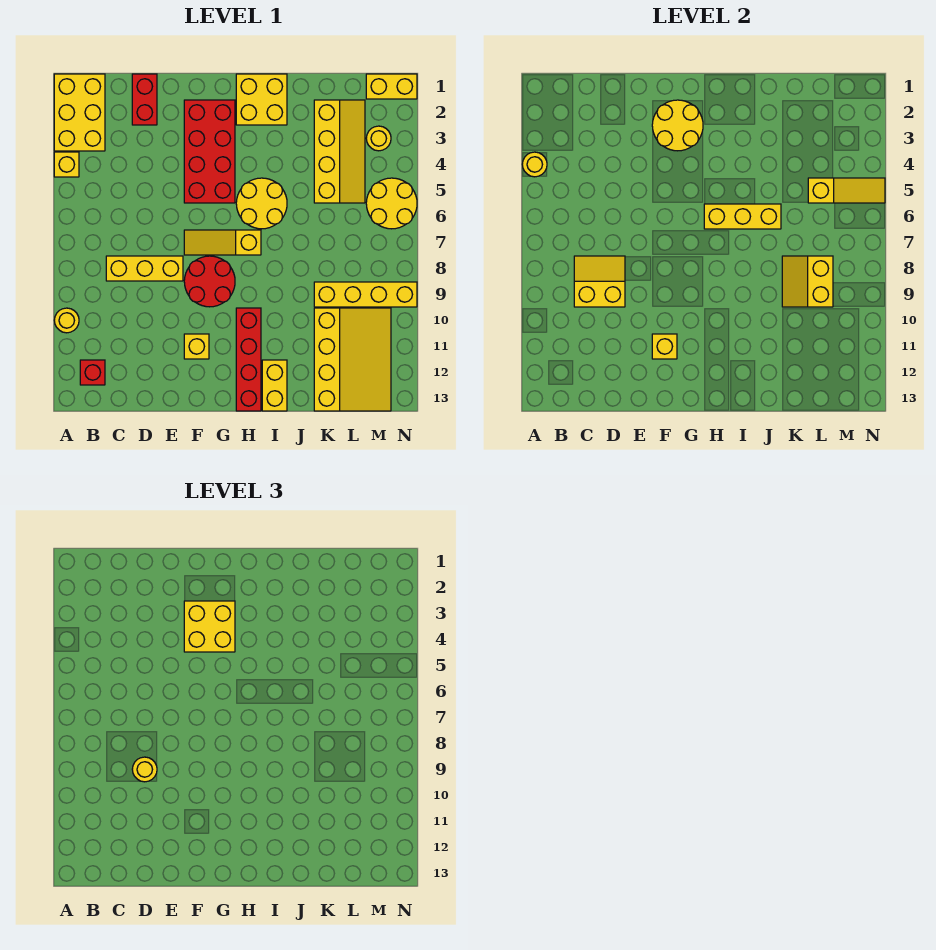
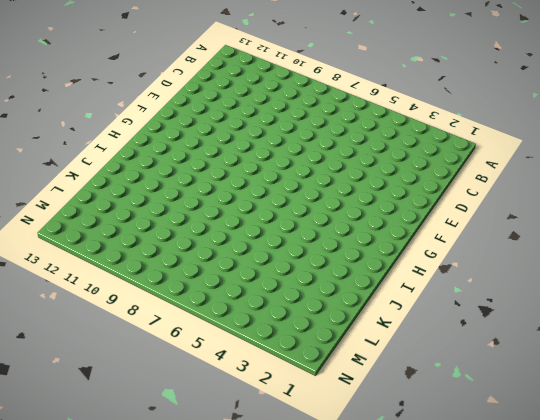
none -> yellow brick A1:B3 level 1
none -> yellow brick A4 level 1
none -> yellow round brick A10 level 1

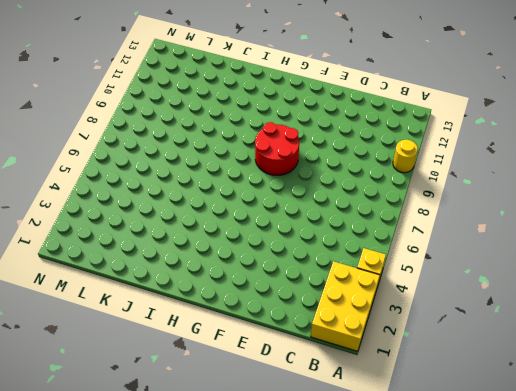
none -> red brick B12 level 1
none -> yellow brick C8:E8 level 1
none -> red brick D1:D2 level 1

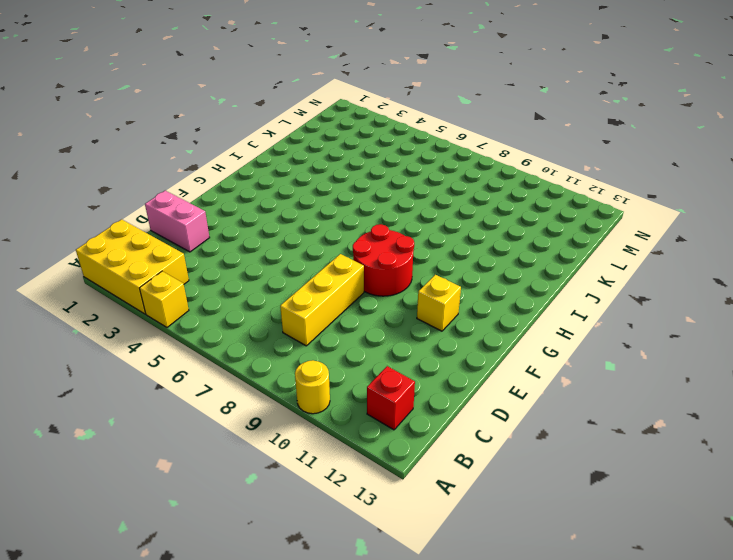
pink brick D1:D2 level 1 -> red brick D1:D2 level 1
none -> red brick F2:G5 level 1
none -> yellow slope F7:H7 level 1 top H
none -> yellow brick H1:I2 level 1

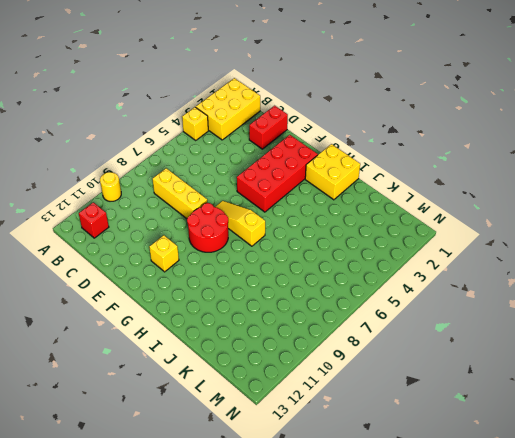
none -> yellow round brick H5:I6 level 1
none -> red brick H10:H13 level 1
none -> yellow brick I12:I13 level 1

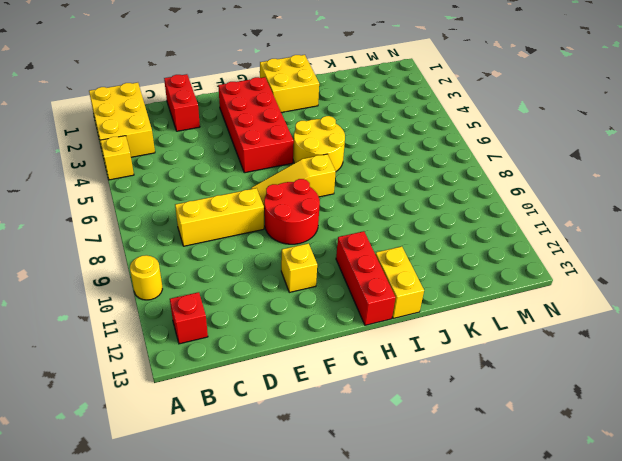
red brick H11:H13 level 1 -> red brick H10:H13 level 1
none -> yellow slope K2:L5 level 1 top K
none -> yellow brick K9:N9 level 1
none -> yellow slope K10:M13 level 1 top K

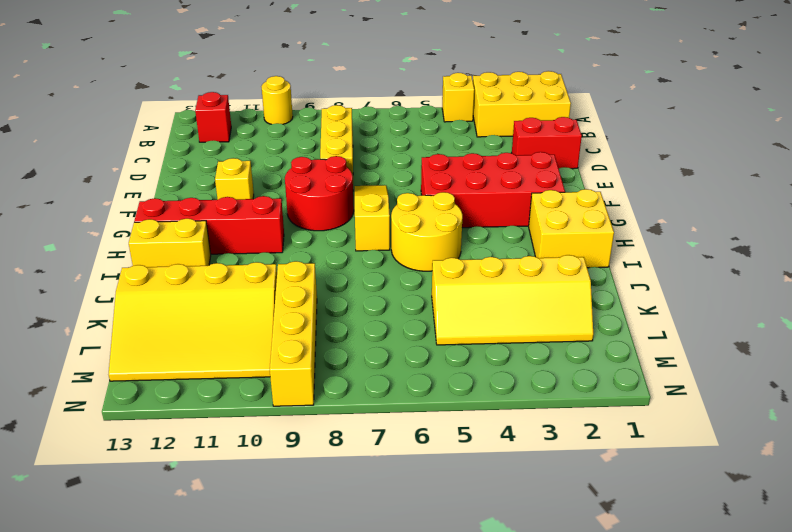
none -> yellow brick M1:N1 level 1
none -> yellow round brick M3 level 1
none -> yellow round brick M5:N6 level 1

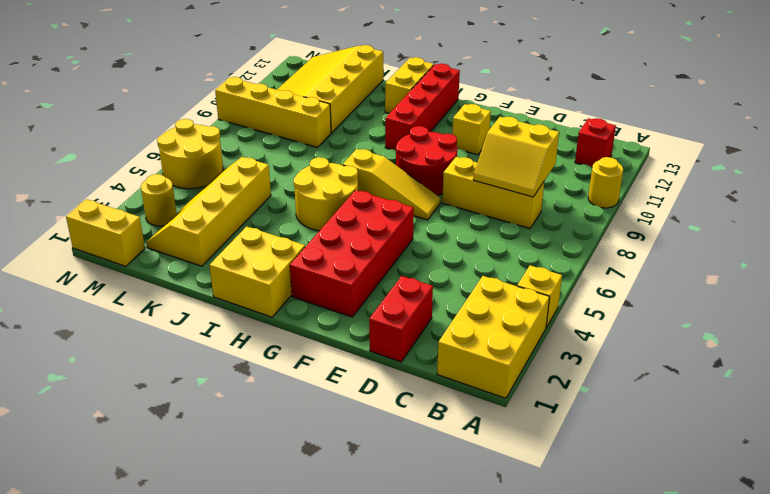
none -> yellow round brick A4 level 2
none -> yellow round brick F2:G3 level 2
none -> yellow brick F11 level 2

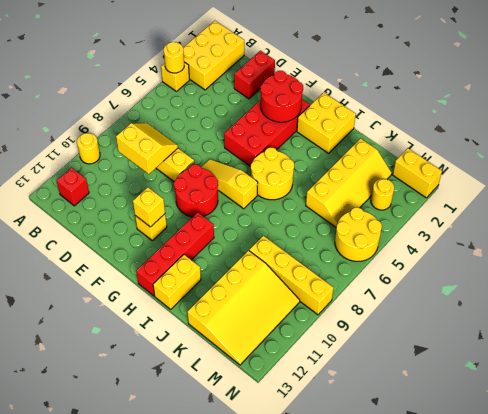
red round brick F2:G3 level 2 -> yellow round brick F2:G3 level 2
none -> yellow brick H6:J6 level 2
none -> yellow slope K8:L9 level 2 top L
none -> yellow slope L5:N5 level 2 top L

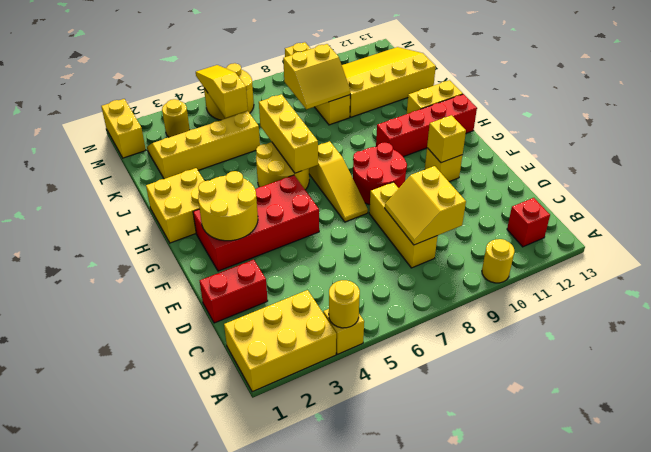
none -> yellow round brick D9 level 3
none -> yellow brick F3:G4 level 3

